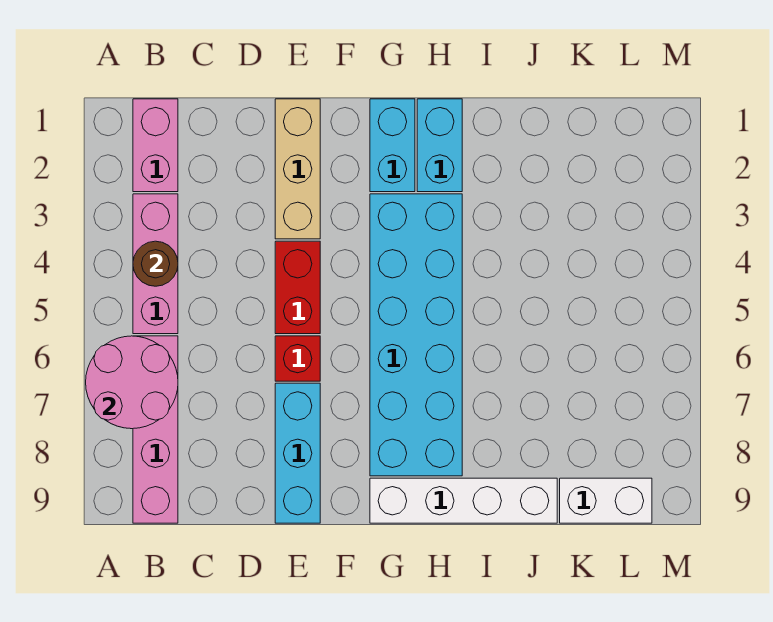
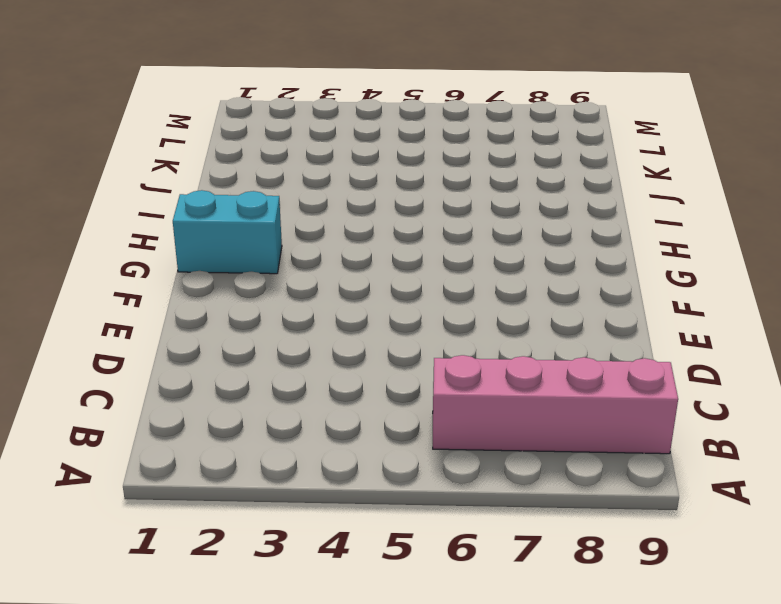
none -> pink brick B1:B2 level 1
none -> pink brick B3:B5 level 1
none -> tan brick E1:E3 level 1

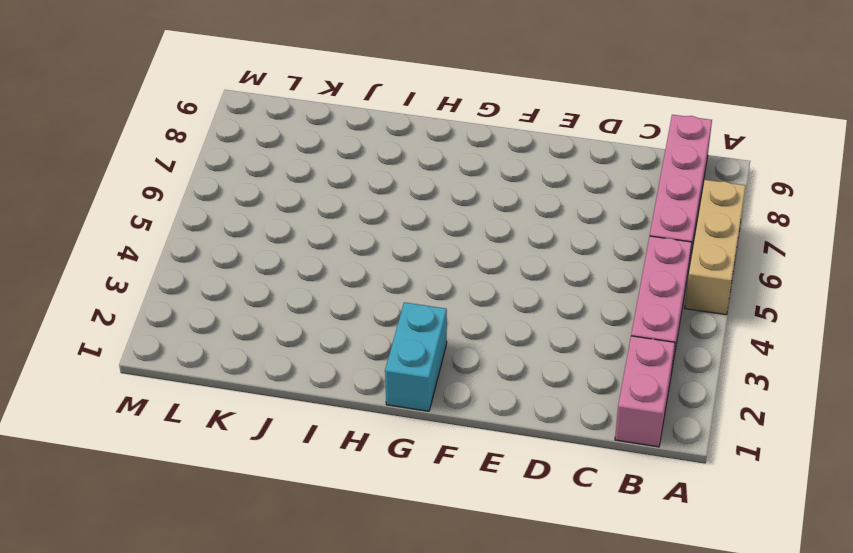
tan brick A5:A7 level 1 -> tan brick E1:E3 level 1
none -> red brick E4:E5 level 1
none -> red brick E6 level 1
none -> cyan brick E7:E9 level 1

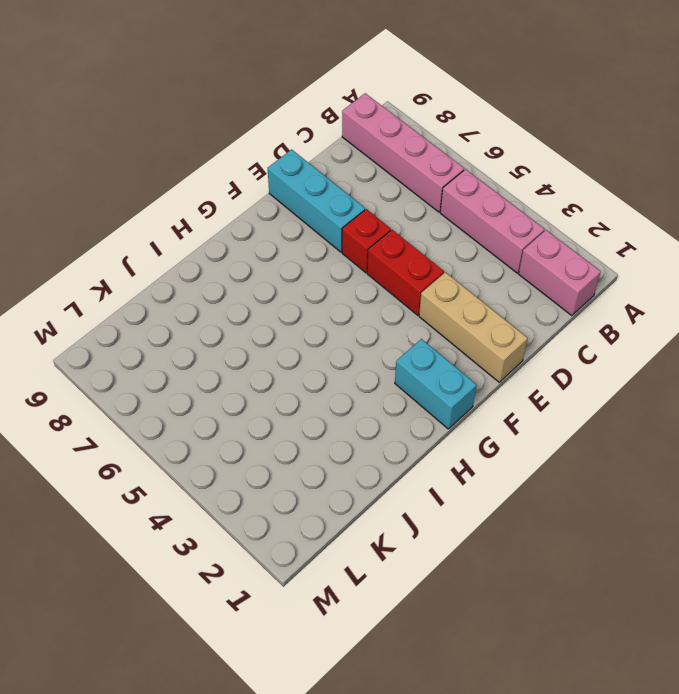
none -> cyan brick G3:H8 level 1
none -> white brick G9:J9 level 1
none -> cyan brick H1:H2 level 1

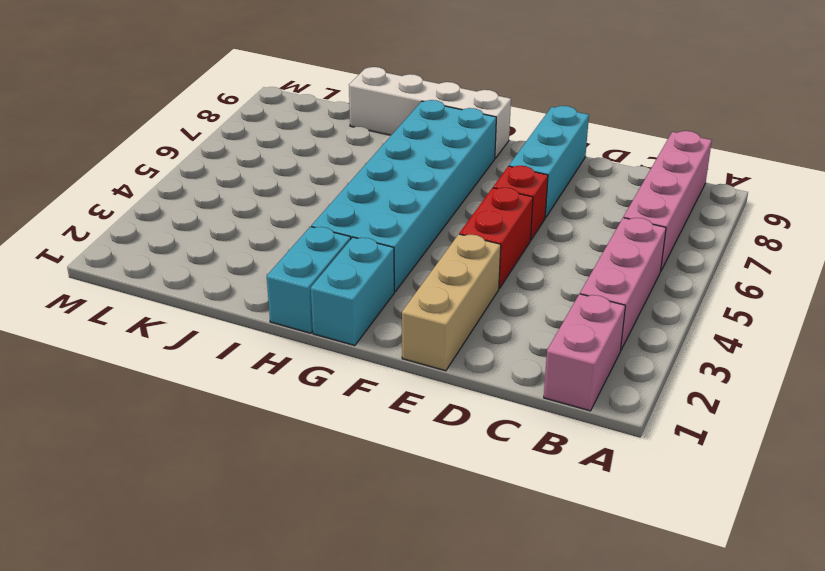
none -> white brick K9:L9 level 1
none -> pink round brick A6:B7 level 2
none -> brown round brick B4 level 2

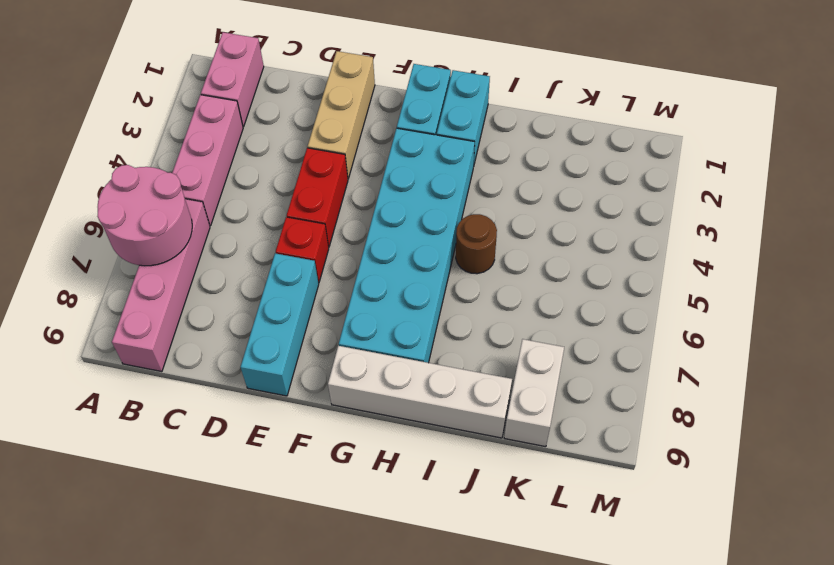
brown round brick I5 level 1 -> brown round brick B4 level 2
white brick K8:K9 level 1 -> white brick K9:L9 level 1

